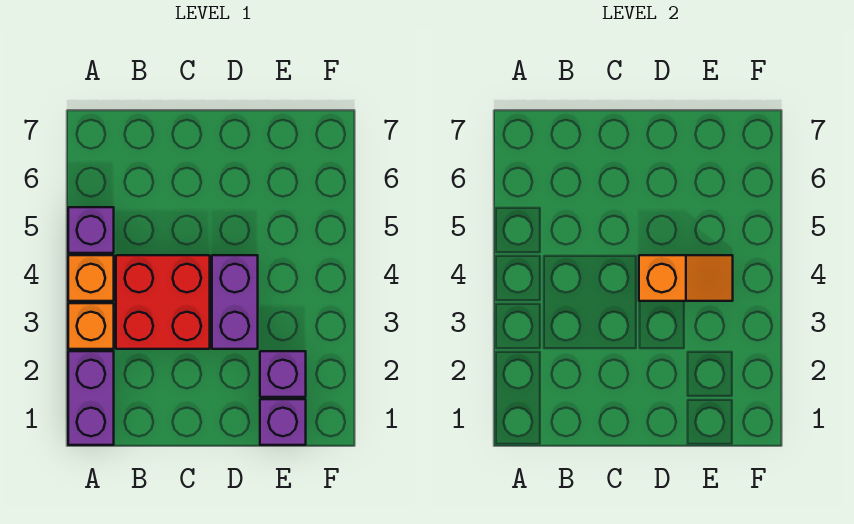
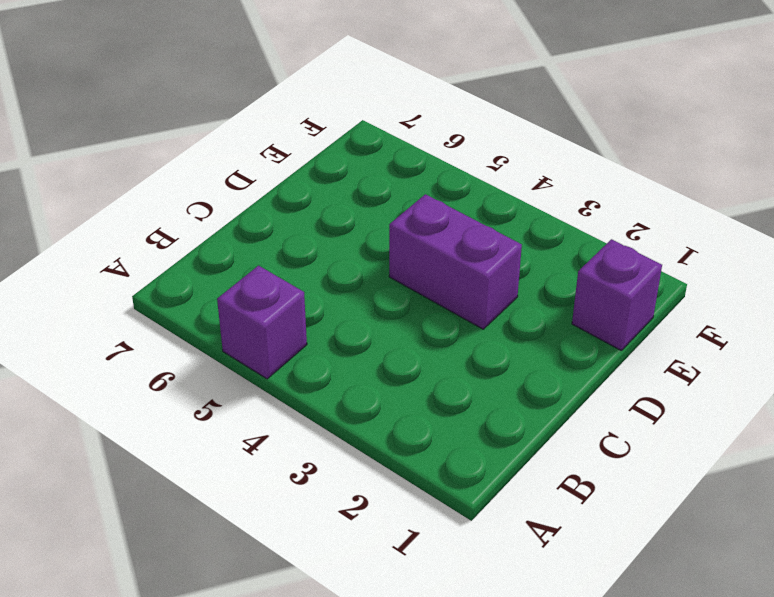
none -> purple brick A1:A2 level 1
none -> orange brick A3 level 1

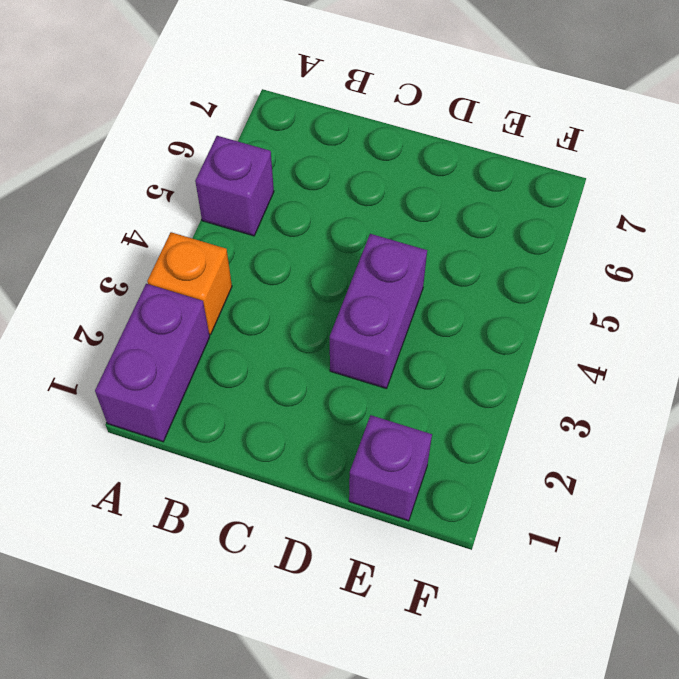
none -> orange brick A4 level 1
none -> red brick B3:C4 level 1

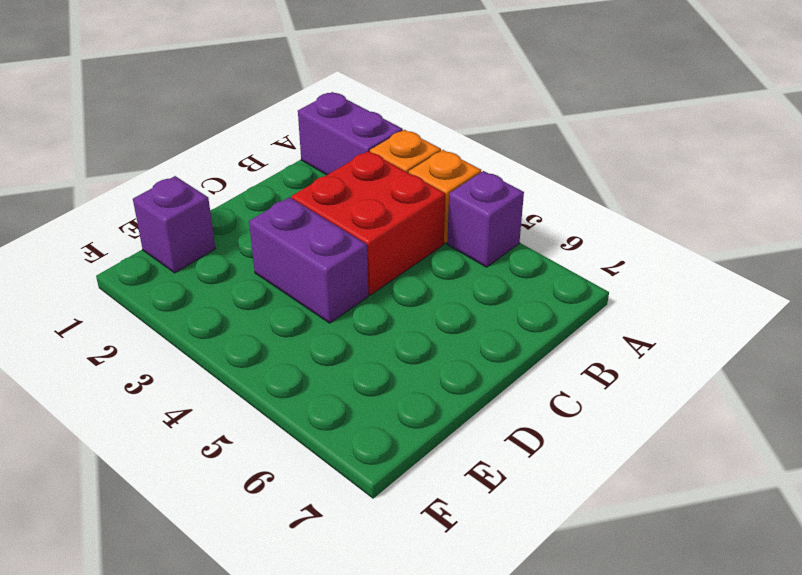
none -> purple brick E2 level 1
none -> orange slope D4:E4 level 2 top D

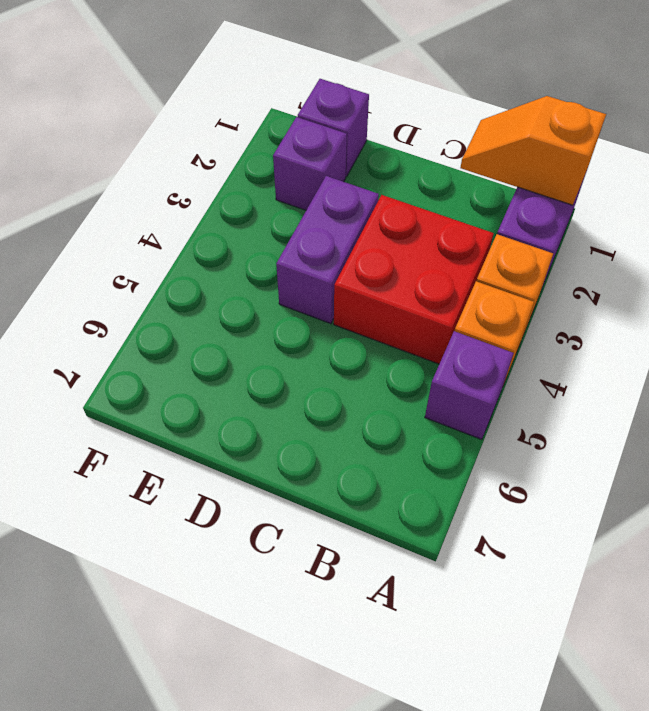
orange slope A1:B1 level 2 top A -> orange slope D4:E4 level 2 top D

